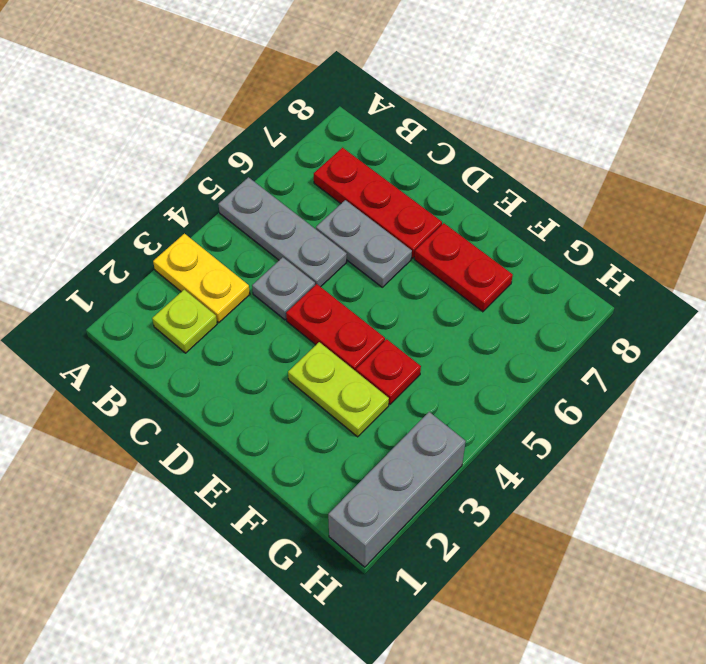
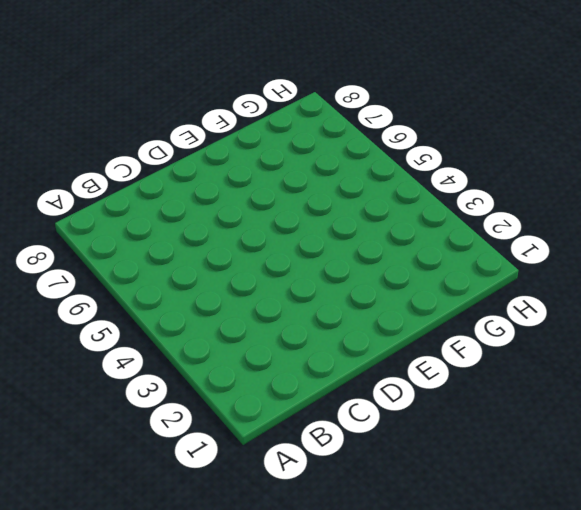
none -> yellow plate A3:B3 level 1
none -> grey plate A5:C5 level 1

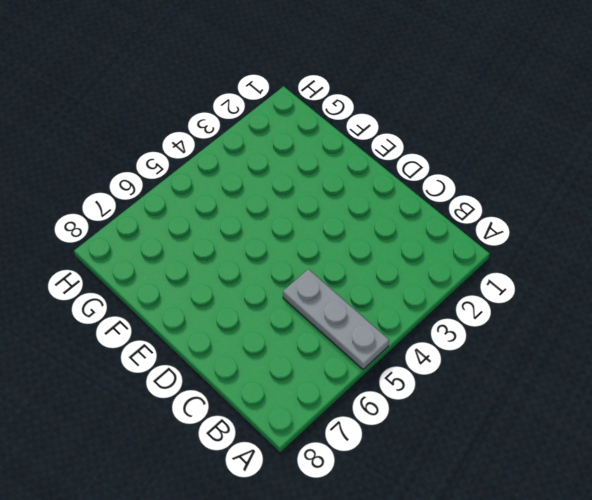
none -> yellow plate A3:B3 level 1
none -> lime plate B2 level 1

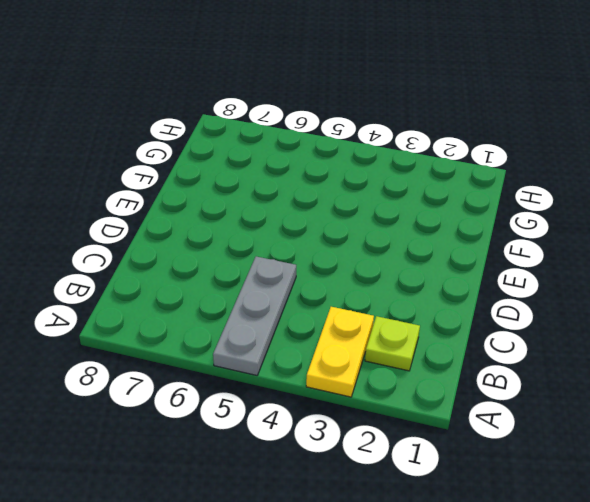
none -> red plate B7:D7 level 1
none -> grey plate C4 level 1

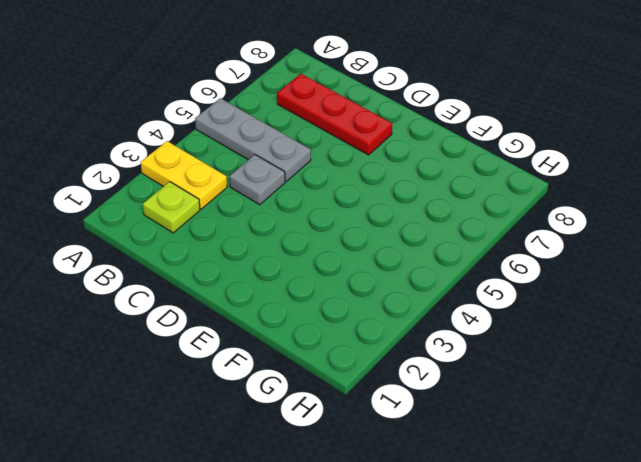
none -> grey plate C6:D6 level 1
none -> red plate D4:E4 level 1

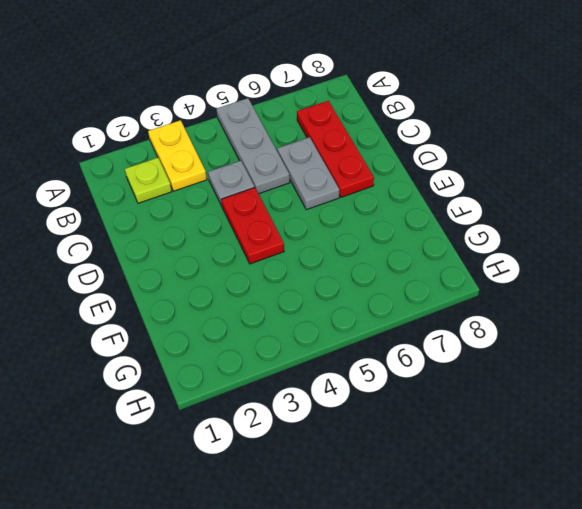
none -> lime plate E3:F3 level 1
none -> red plate E7:F7 level 1

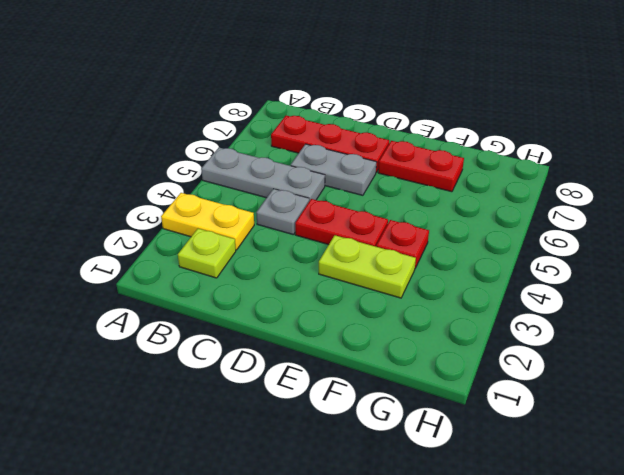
none -> grey brick H1:H3 level 1

